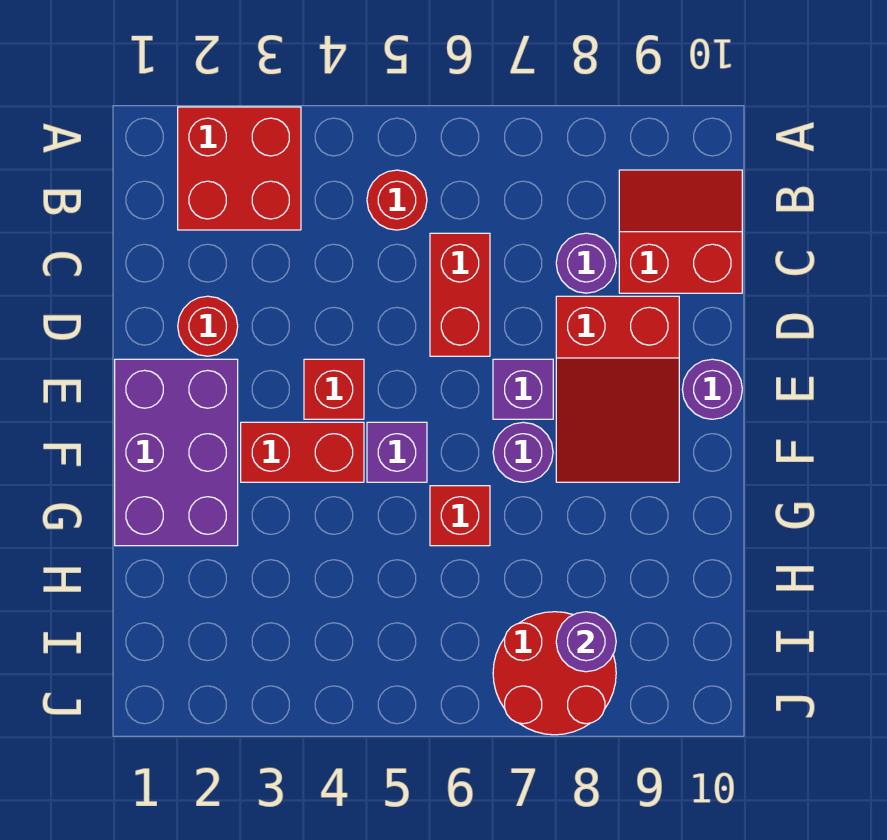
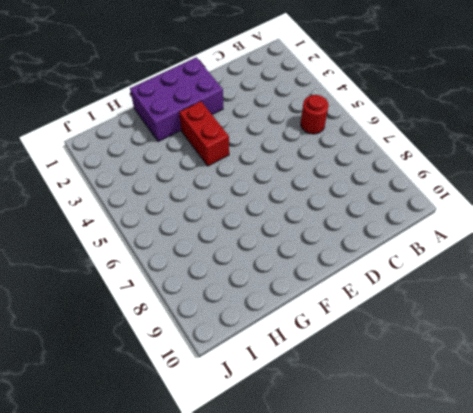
none -> red brick A2:B3 level 1
none -> red slope B9:C10 level 1 top C
none -> red brick C6:D6 level 1

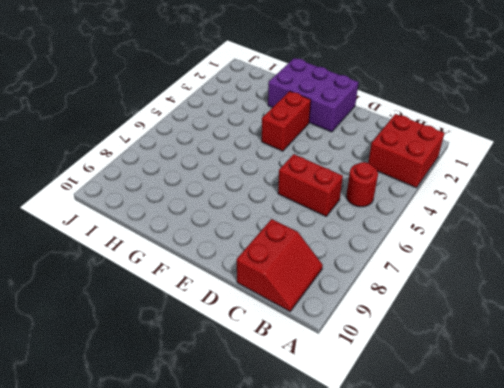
none -> purple round brick C8 level 1
none -> red round brick D2 level 1
none -> red slope D8:F9 level 1 top D

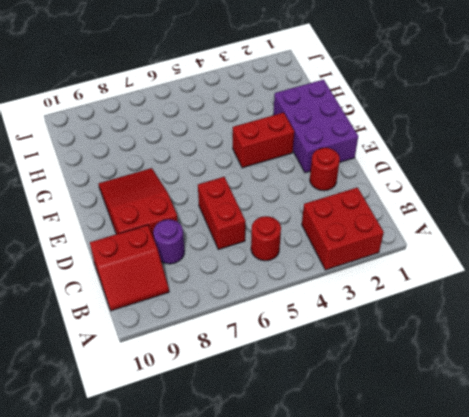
none -> red brick E4 level 1
none -> purple brick E7 level 1
none -> purple round brick E10 level 1

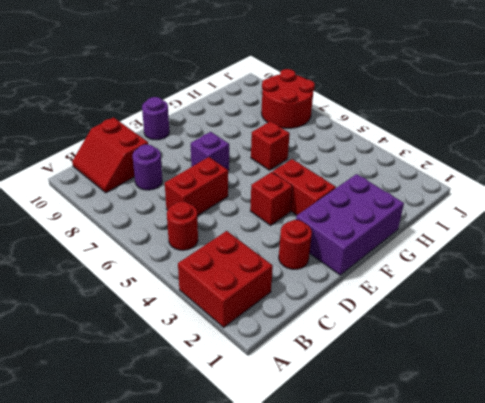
none -> red slope D8:F9 level 1 top D
none -> purple brick F5 level 1
none -> purple round brick F7 level 1

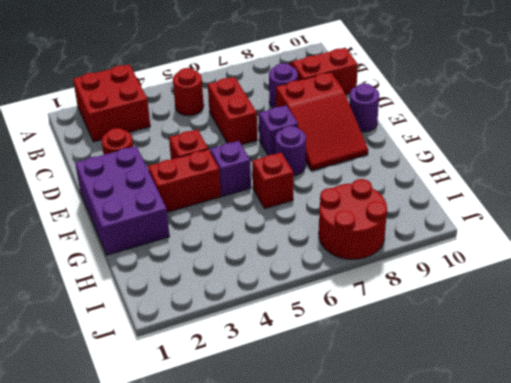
none -> purple round brick I8 level 2

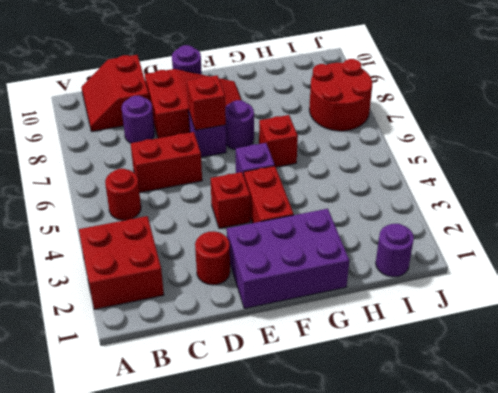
red brick E7 level 2 -> none
purple round brick I1 level 1 -> purple round brick I8 level 2

